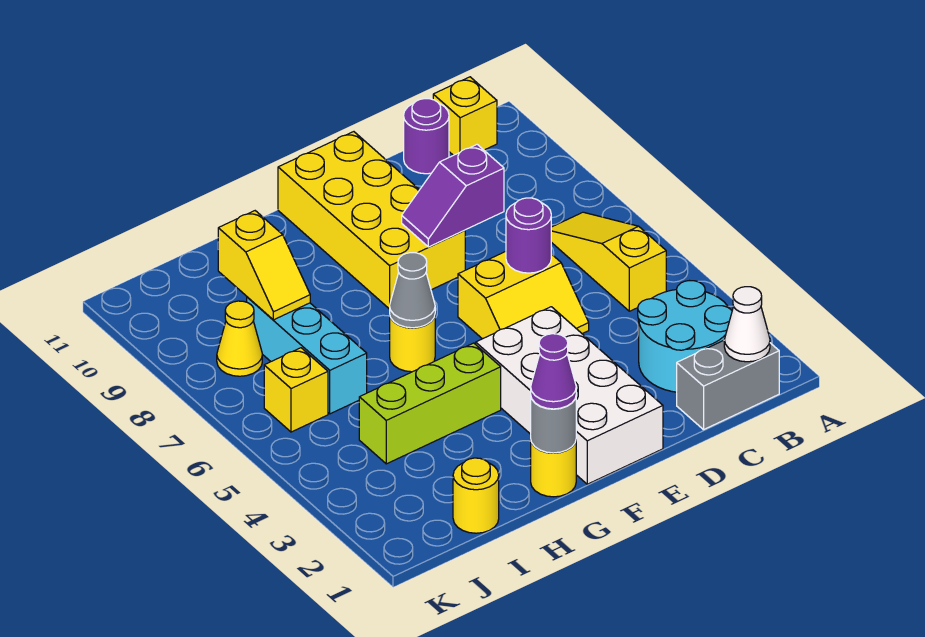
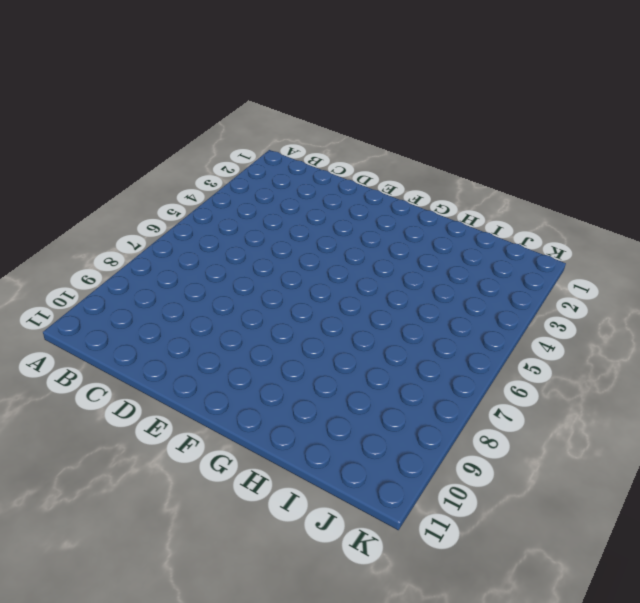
none -> grey brick B1:C1 level 1
none -> cyan round brick B2:C3 level 1
none -> yellow slope B5:B7 level 1 top 5

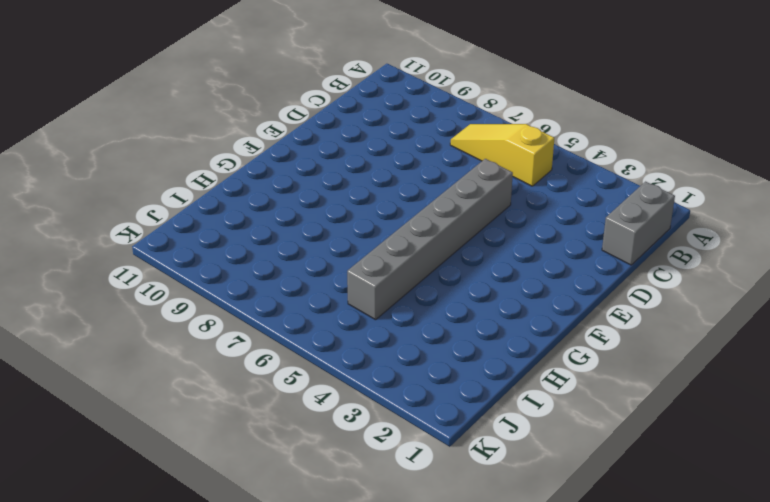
grey brick D5:I5 level 1 -> yellow slope D5:E6 level 1 top 6
none -> cyan round brick B2:C3 level 1
none -> yellow brick B11 level 1
none -> purple round brick C11 level 1

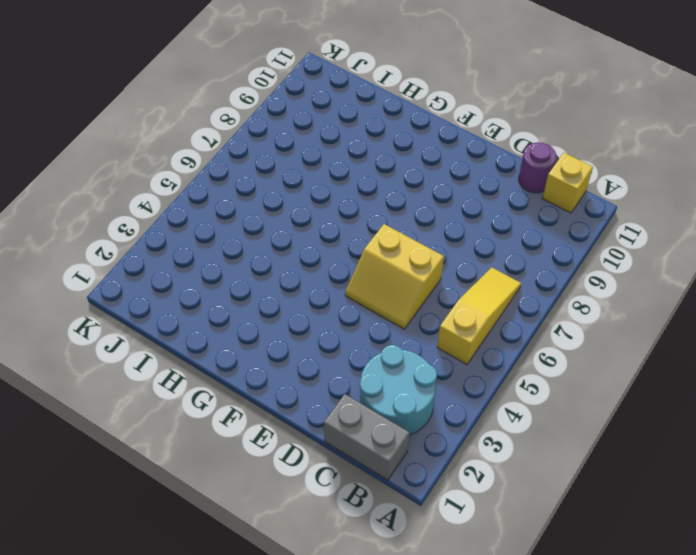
none -> white brick E1:F4 level 1
none -> yellow brick E8:F11 level 1
none -> yellow round brick G1 level 1

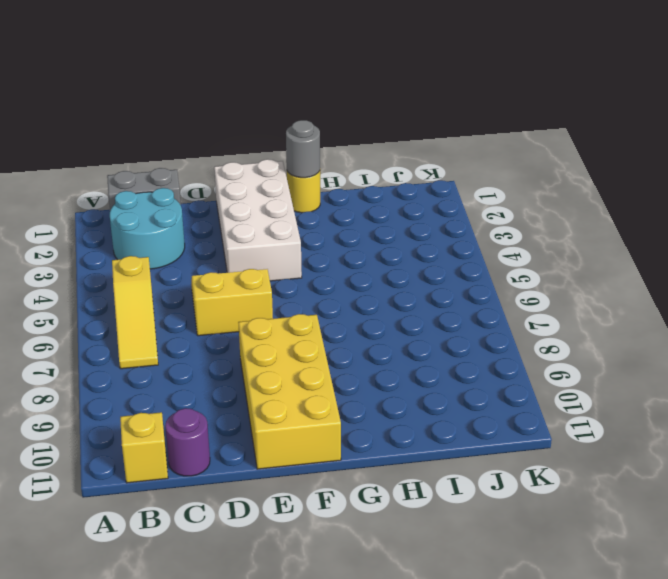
none -> lime brick G4:I4 level 1
none -> yellow round brick G6 level 1
none -> yellow round brick I1 level 1

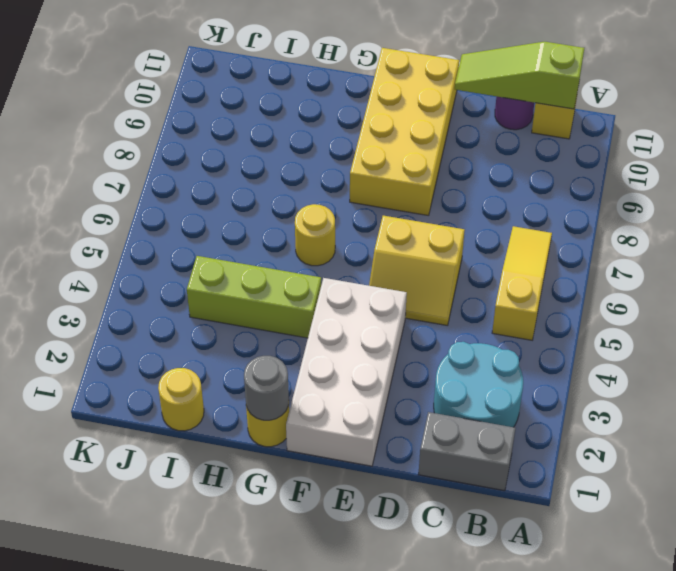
lime slope B11:D11 level 2 top B -> none
none -> cyan brick I6:I8 level 1
none -> yellow brick J6 level 1
none -> yellow cone J8 level 1

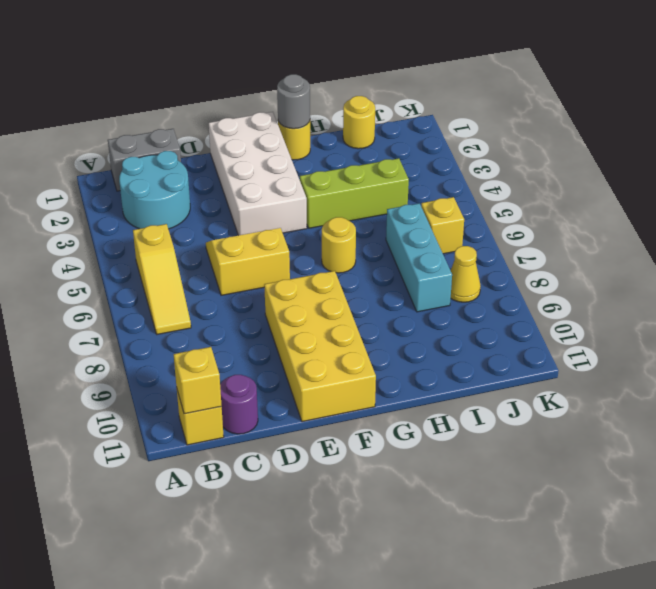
yellow brick B11 level 2 -> none
none -> white cone B1 level 2
none -> purple round brick D6 level 2
none -> purple slope D8:E8 level 2 top D

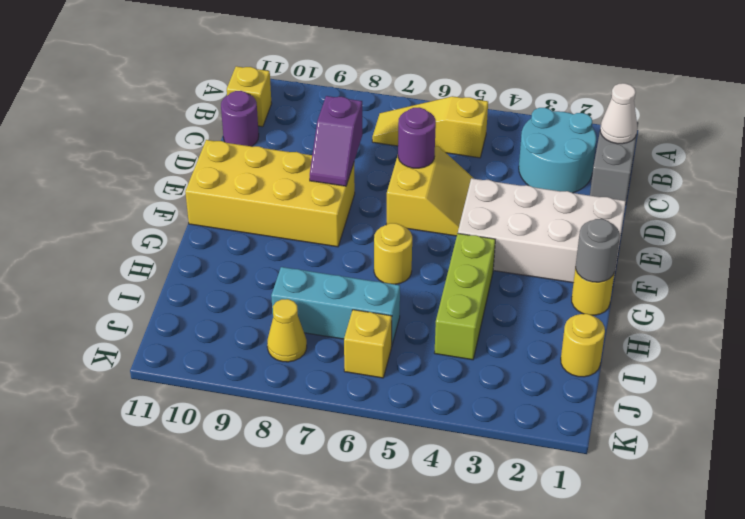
none -> grey cone G6 level 2
none -> yellow slope I8:I9 level 2 top 9
none -> purple cone G1 level 3

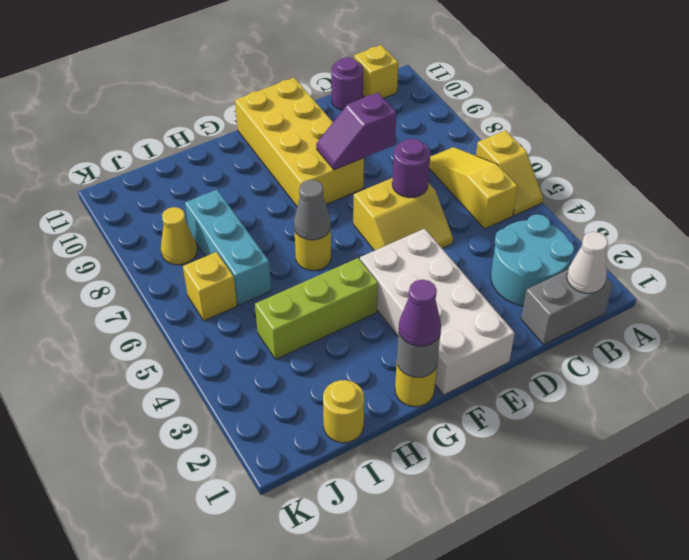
yellow slope A5:A6 level 1 top 6 -> yellow slope I8:I9 level 2 top 9

